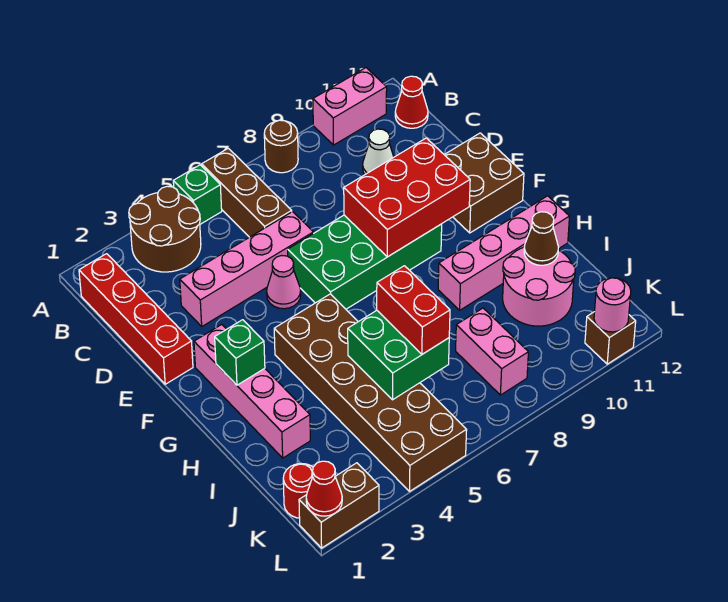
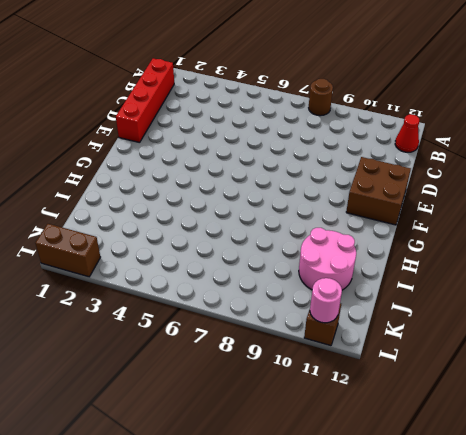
none -> brown round brick A3:B4 level 1
none -> green brick A5 level 1
none -> brown brick A6:C6 level 1

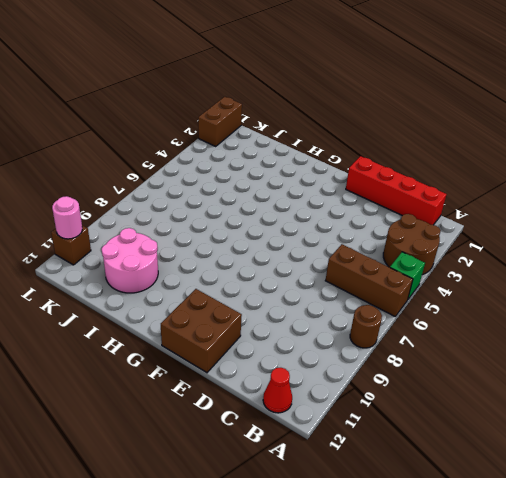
none -> pink brick A10:A11 level 1
none -> white cone C10 level 1
none -> pink brick D3:D6 level 1

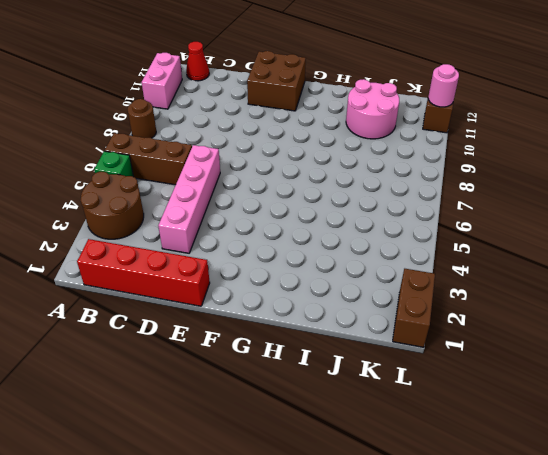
none -> white cone C10 level 1
none -> pink cone E5 level 1
none -> green brick E6:F9 level 1

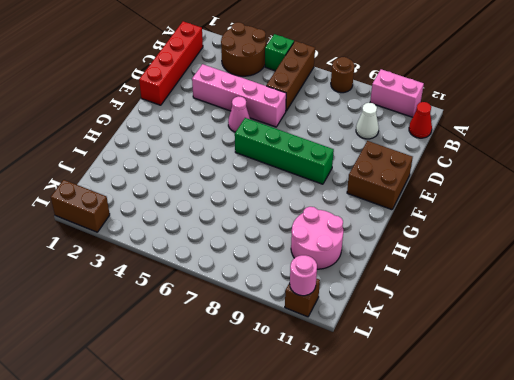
green brick F6:F9 level 1 -> green brick E6:F9 level 1
none -> pink brick F2:I2 level 1
none -> brown brick G4:L5 level 1
none -> pink brick H9:H12 level 1

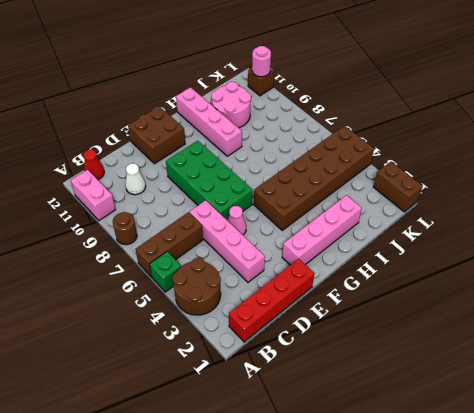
none -> pink brick J8:K8 level 1
none -> red round brick K1 level 1
none -> red brick E8:F10 level 2

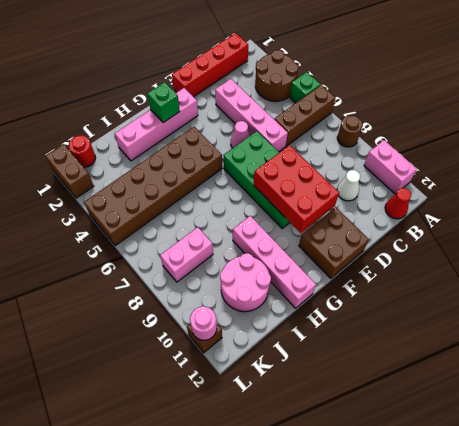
none -> green brick I5:J6 level 2
none -> brown cone I11 level 2
none -> red cone L1 level 2

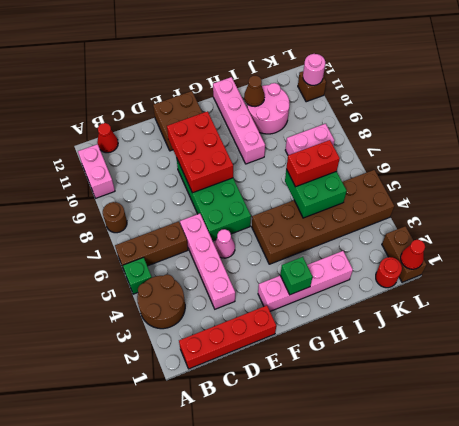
none -> white cone C10 level 1

